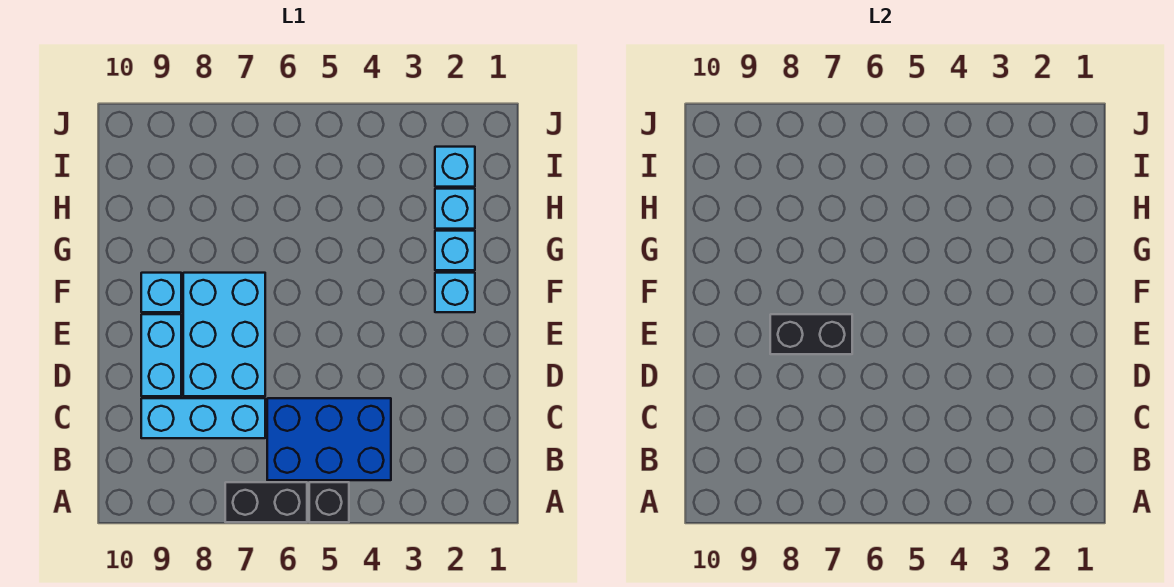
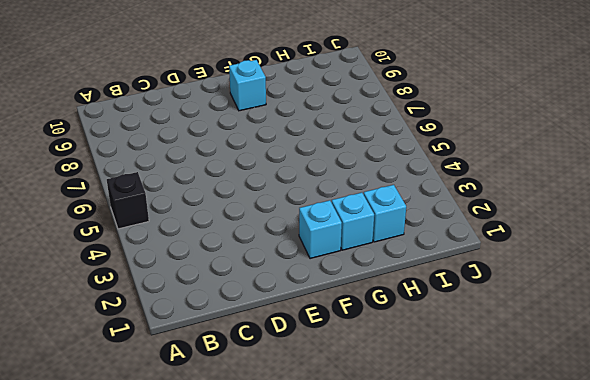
none -> black brick A6:A7 level 1
none -> blue brick B4:C6 level 1
none -> cyan brick C7:C9 level 1

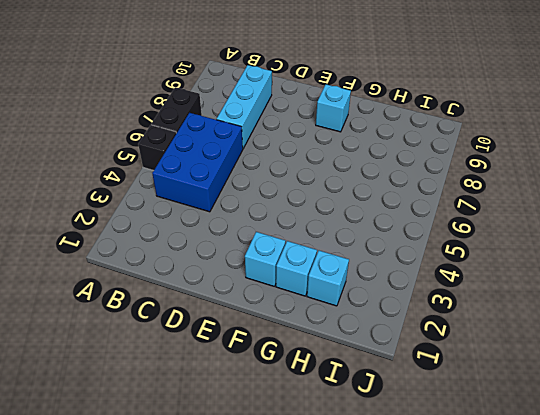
none -> cyan brick D7:F8 level 1
none -> cyan brick D9:E9 level 1
none -> cyan brick I2 level 1

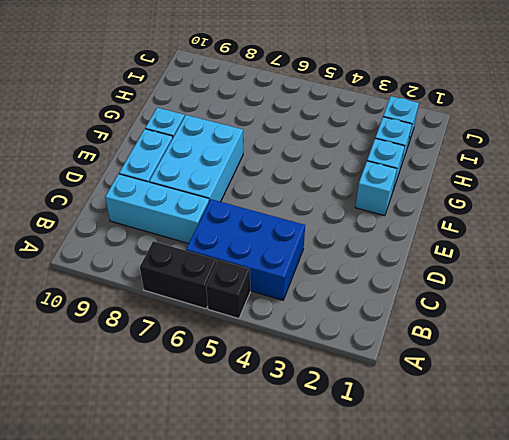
none -> black brick E7:E8 level 2

